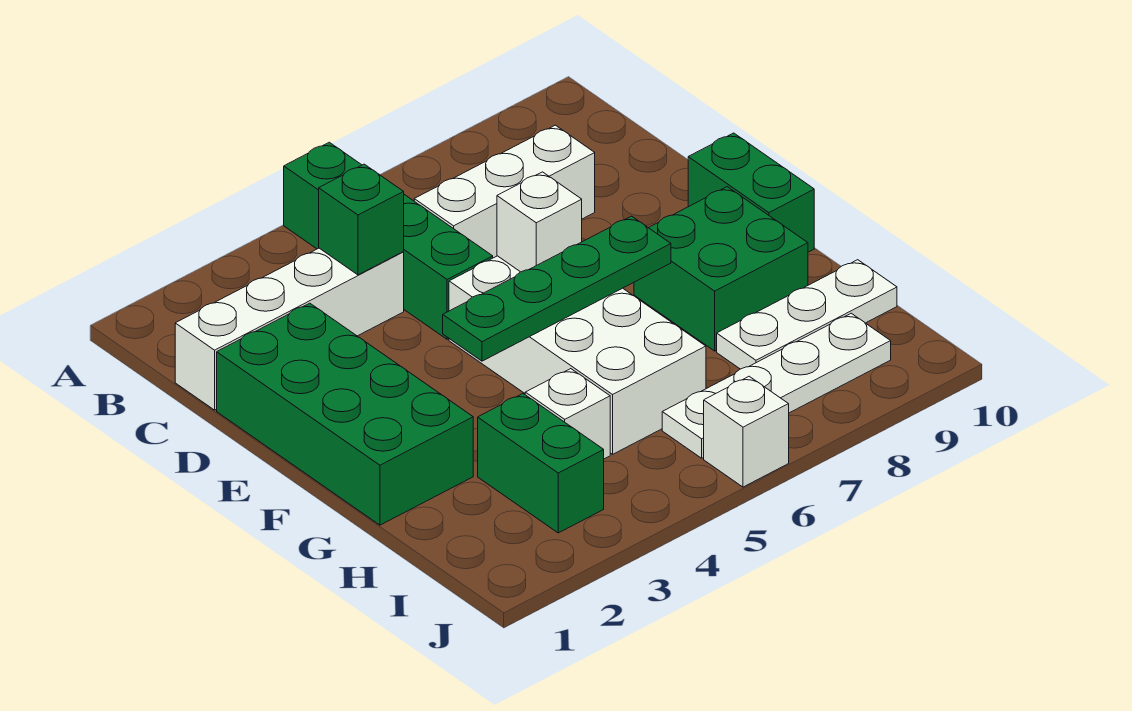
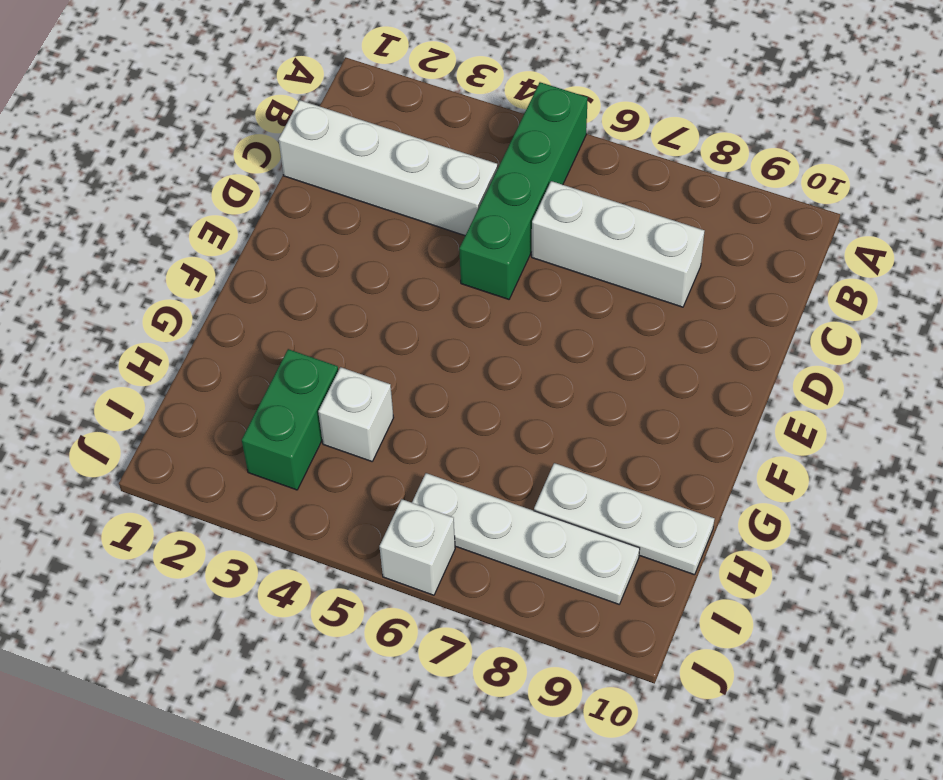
none -> green brick D1:G2 level 1
none -> white brick E5:H6 level 1
none -> green brick E10:F10 level 1

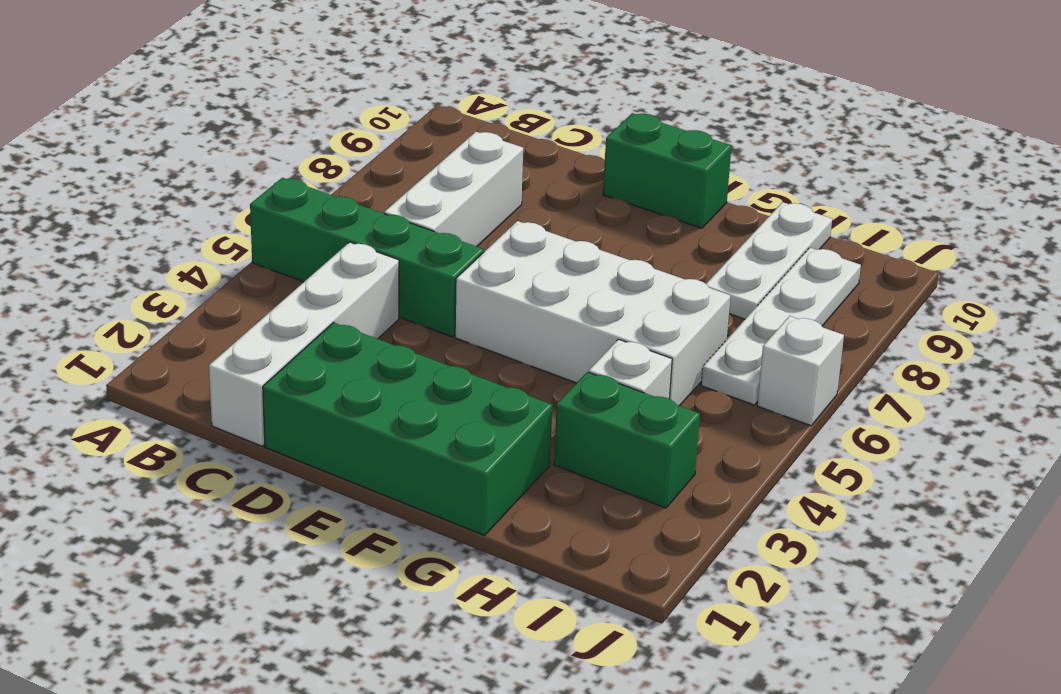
none -> green brick F8:G9 level 1
none -> green brick C4 level 2
none -> white brick E6 level 2

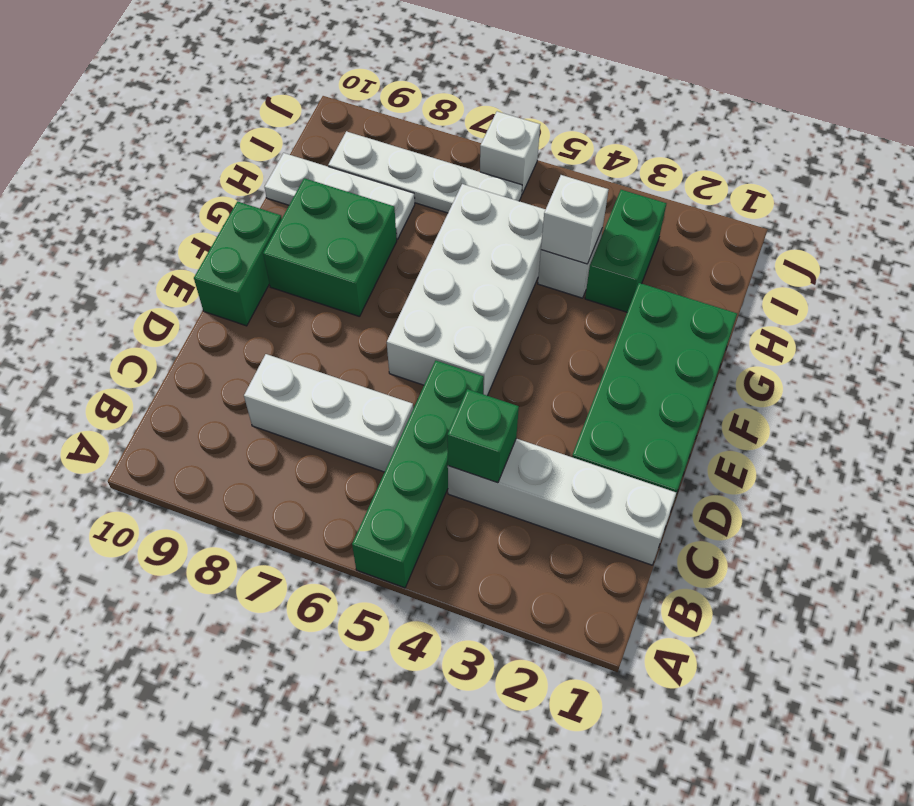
white brick H4 level 2 -> white brick E6 level 2
none -> green plate F4:F7 level 2

